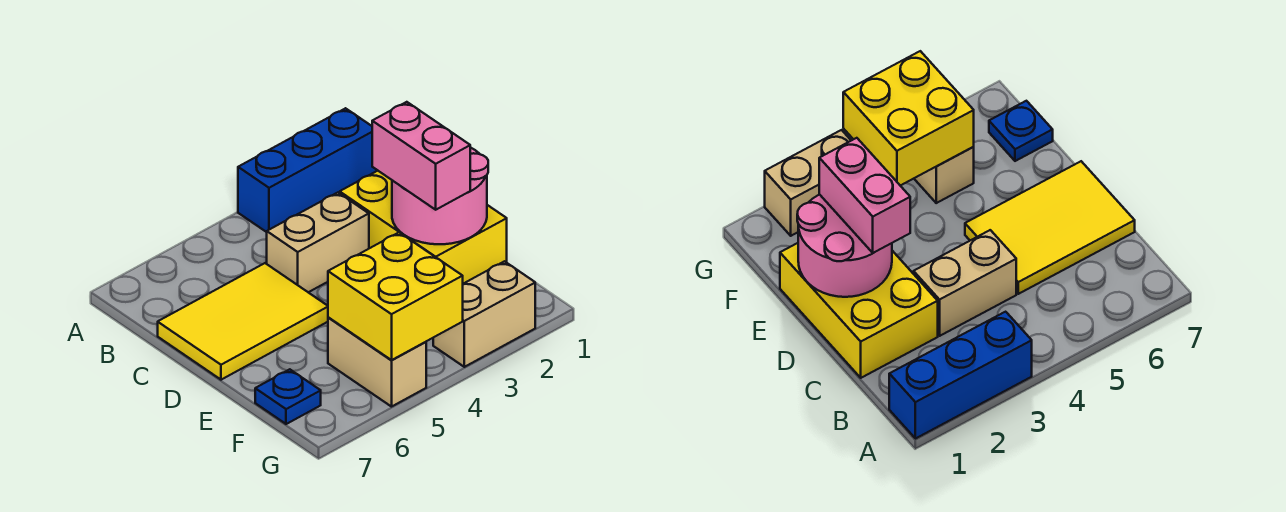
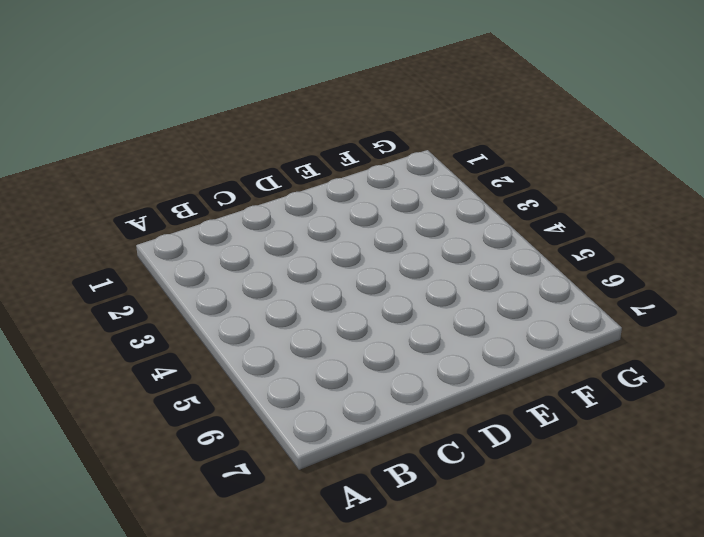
none -> blue brick A1:A3 level 1
none -> yellow brick C1:E2 level 1

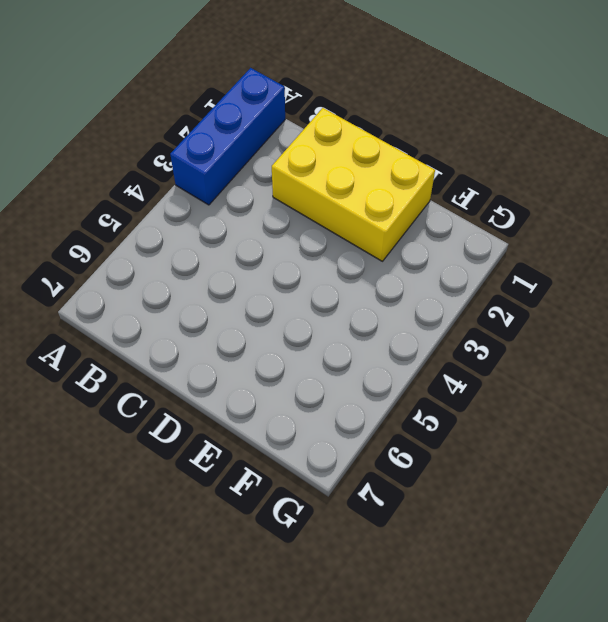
none -> tan brick C3:C4 level 1
none -> yellow tile C5:D7 level 1

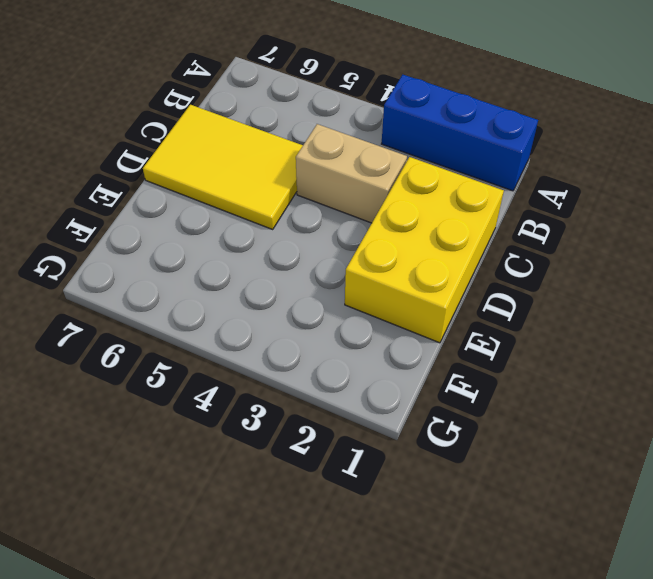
none -> tan brick F5:G5 level 1
none -> blue plate F7 level 1

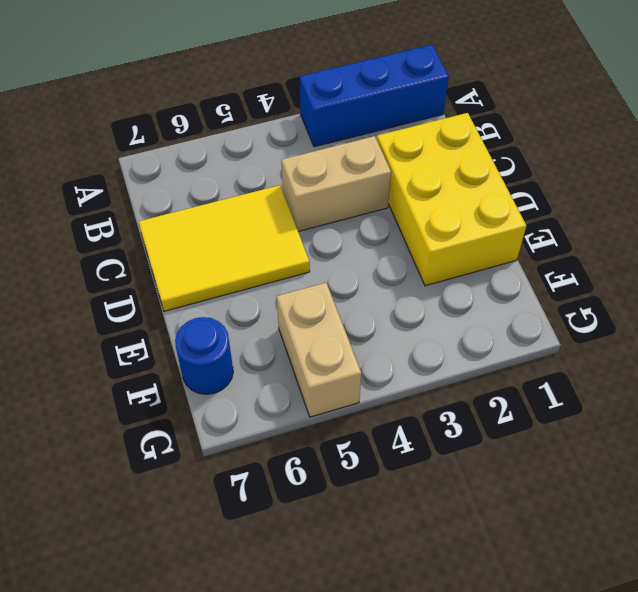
blue round brick F7 level 1 -> blue plate F7 level 1
none -> tan brick G2:G3 level 1
none -> pink round brick D1:E2 level 2

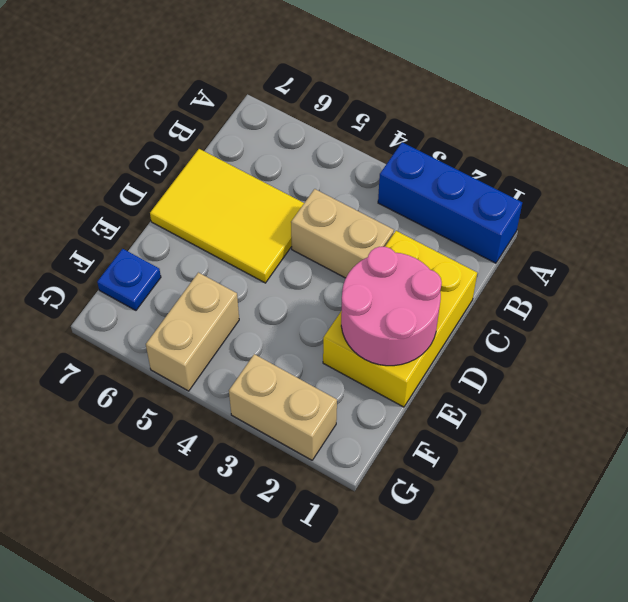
none -> yellow brick F4:G5 level 2
none -> pink brick D2:E2 level 3

